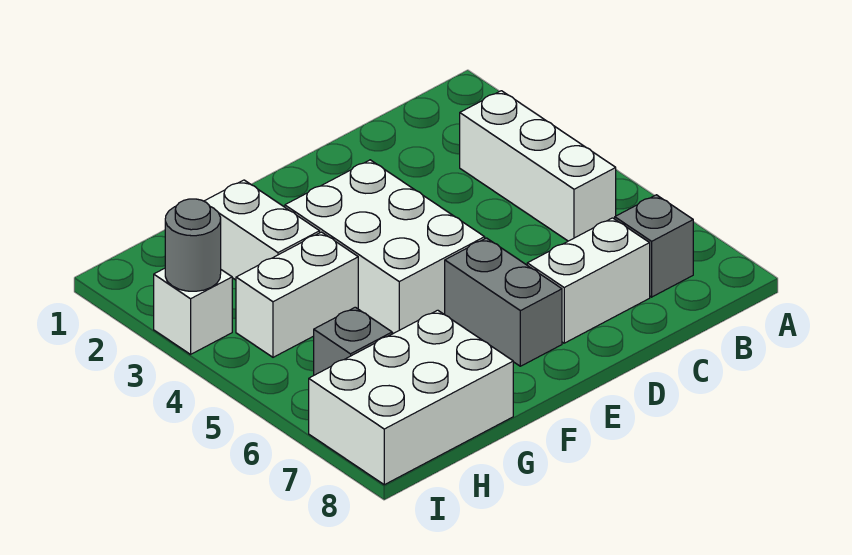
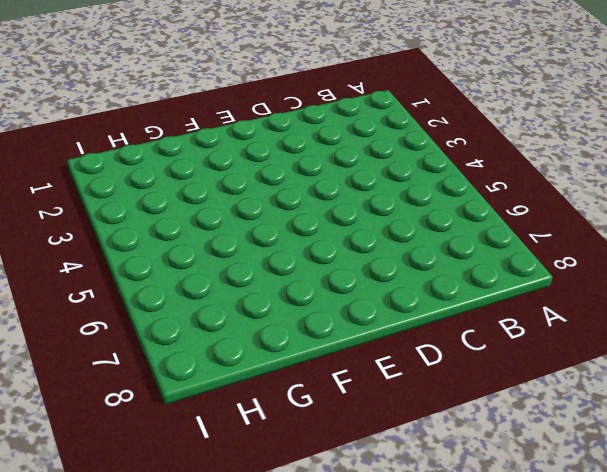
none -> white brick B3:B5 level 1
none -> grey brick B7 level 1

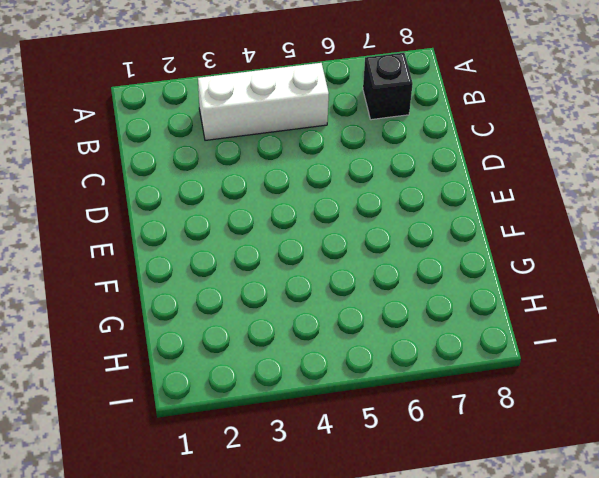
black brick B7 level 1 -> grey brick B7 level 1
none -> white brick C7:D7 level 1
none -> white brick E3:F5 level 1

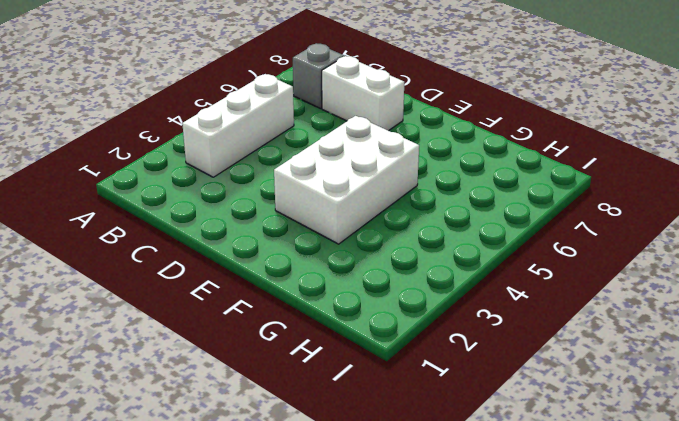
none -> grey brick E6:E7 level 1
none -> white brick G2:G3 level 1

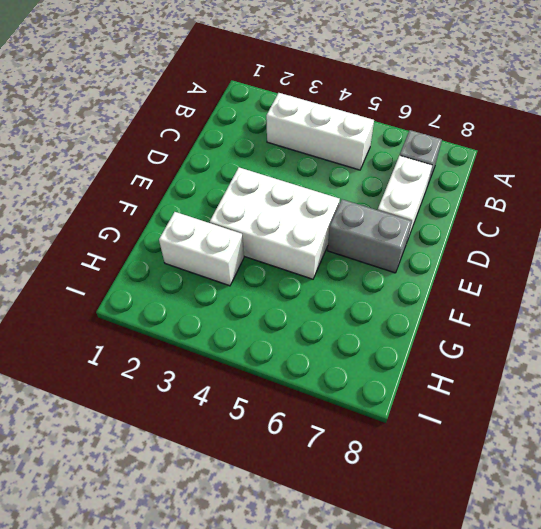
none -> white brick G4:H4 level 1
none -> white brick G7:I8 level 1

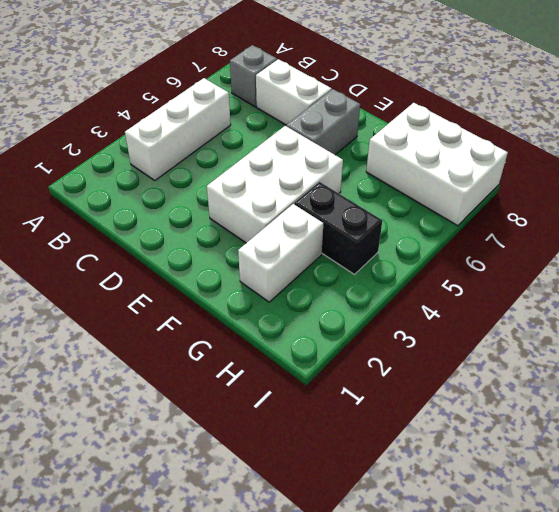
black brick G4:H4 level 1 -> white brick G4:H4 level 1
none -> grey brick H6 level 1
none -> white brick I3 level 1

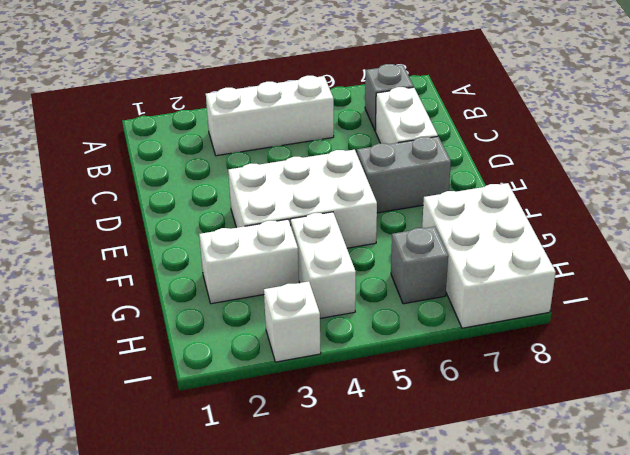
none -> grey round brick I3 level 2

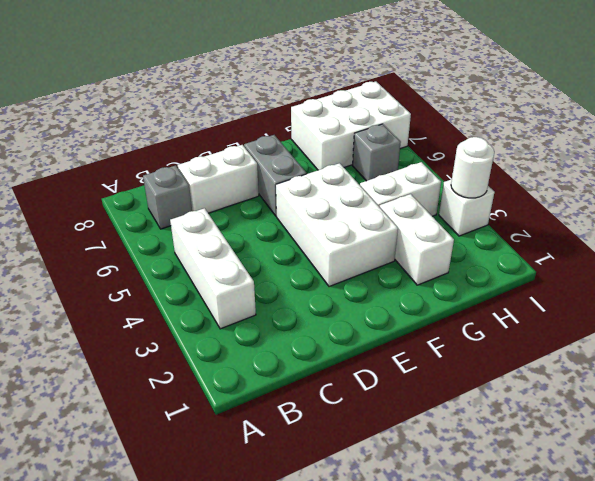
white round brick I3 level 2 -> grey round brick I3 level 2

